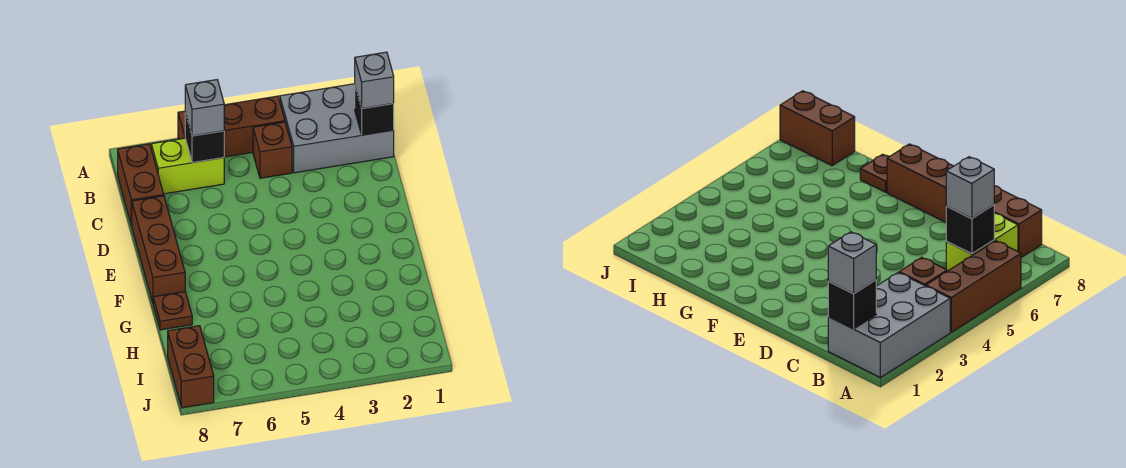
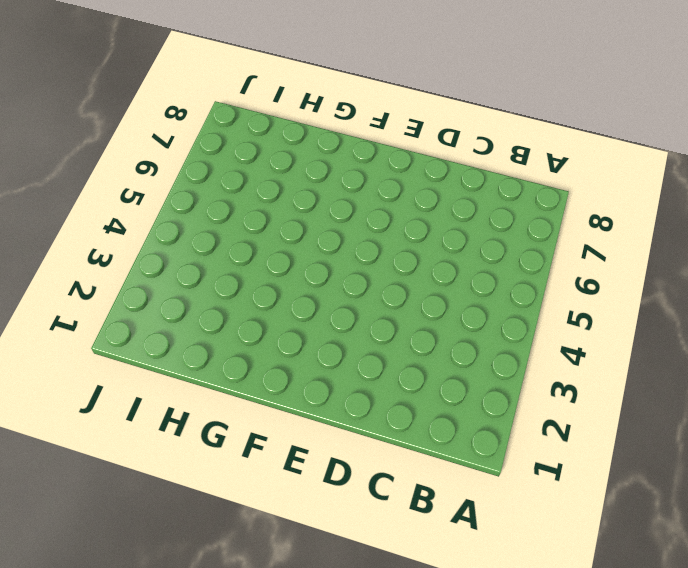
none -> grey brick A1:B3 level 1
none -> brown brick A4:A6 level 1
none -> brown brick B4 level 1

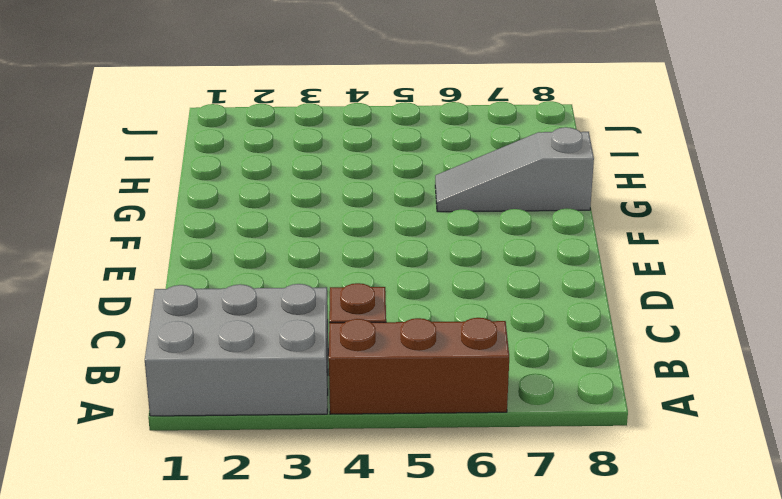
grey slope G6:G8 level 1 top 8 -> brown plate G8 level 1
none -> lime brick B6:B7 level 1
none -> brown brick B8:C8 level 1
none -> brown brick D8:F8 level 1

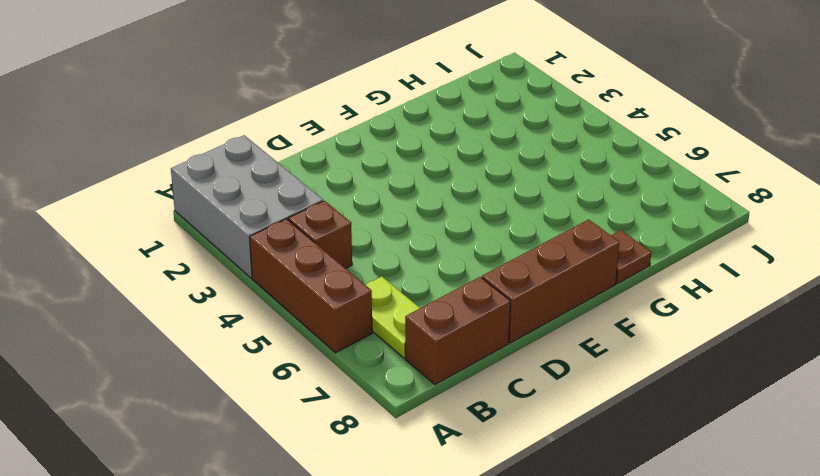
lime plate B6:B7 level 1 -> lime brick B6:B7 level 1
none -> brown brick I8:J8 level 1
none -> black brick B1 level 2
none -> black brick B6 level 2

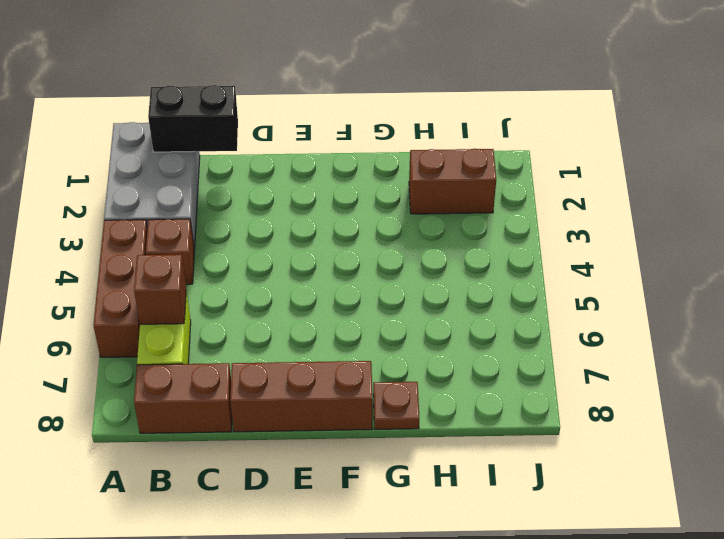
black brick B1:C1 level 2 -> black brick B1 level 2
brown brick B6 level 2 -> black brick B6 level 2
brown brick H2:I2 level 1 -> brown brick I8:J8 level 1
none -> grey brick B1 level 3
none -> grey brick B6 level 3

